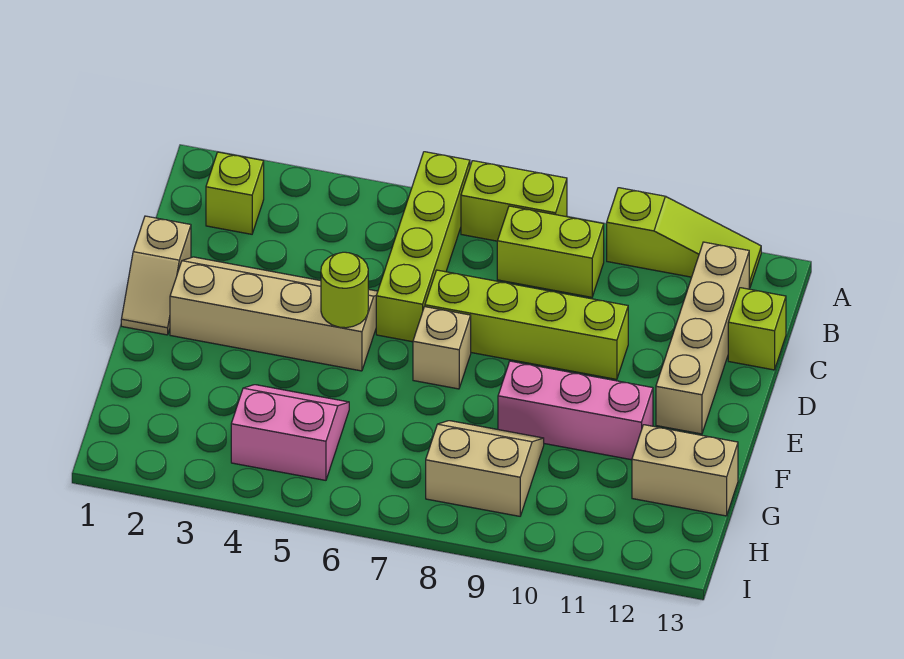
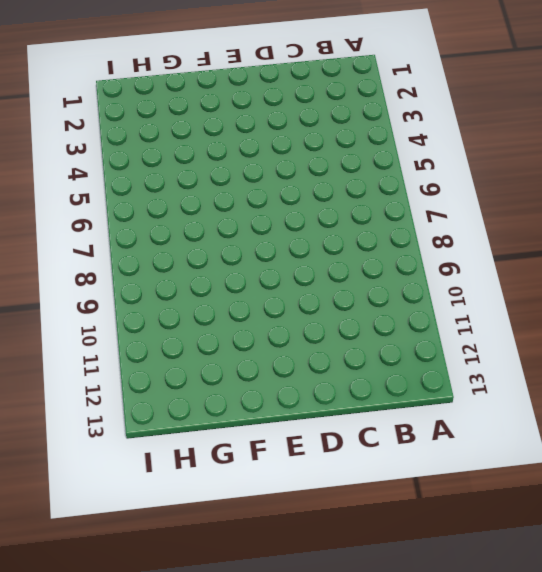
none -> lime brick A6:D6 level 1
none -> lime brick A7:A8 level 1
none -> lime slope A10:A12 level 1 top 10

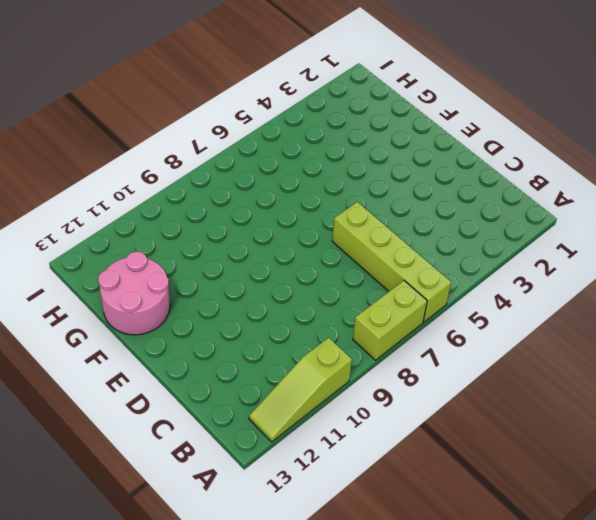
pink round brick F12:G13 level 1 -> tan brick G12:G13 level 1
none -> lime brick B2 level 1
none -> lime brick B8:B9 level 1
none -> tan brick B12:E12 level 1

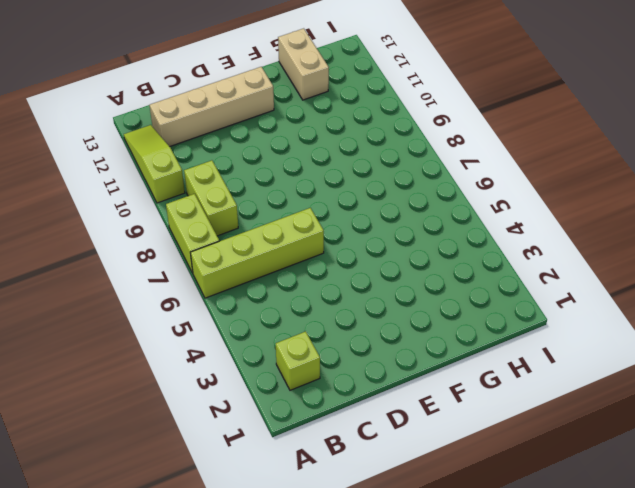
none -> lime brick C13 level 1
none -> tan slope D1:E1 level 1 top D
none -> tan slope D2:E5 level 1 top E

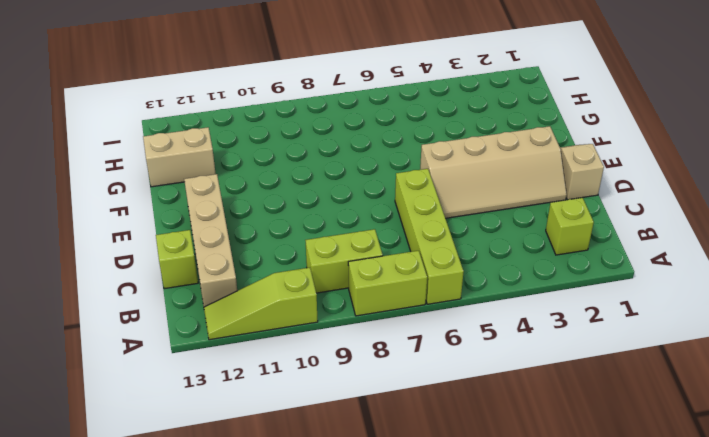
none -> lime brick D7:D10 level 1
none -> tan brick E7 level 1
none -> pink brick F9:F11 level 1

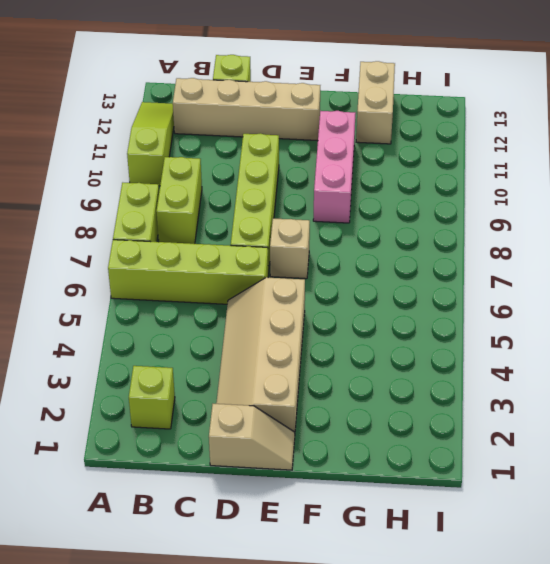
none -> pink slope G4:H5 level 1 top H
none -> tan slope G8:H9 level 1 top H
none -> lime round brick E5 level 2

